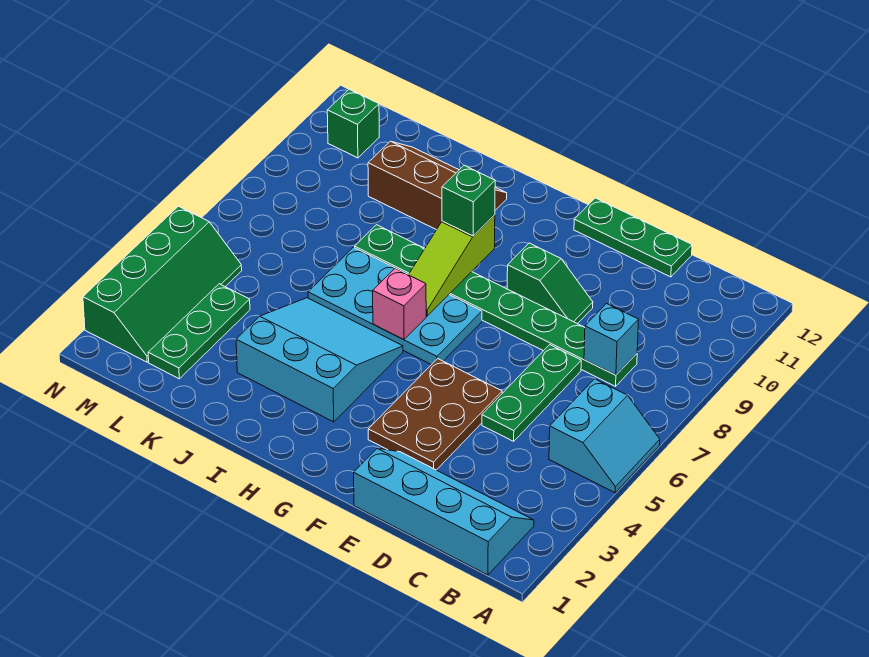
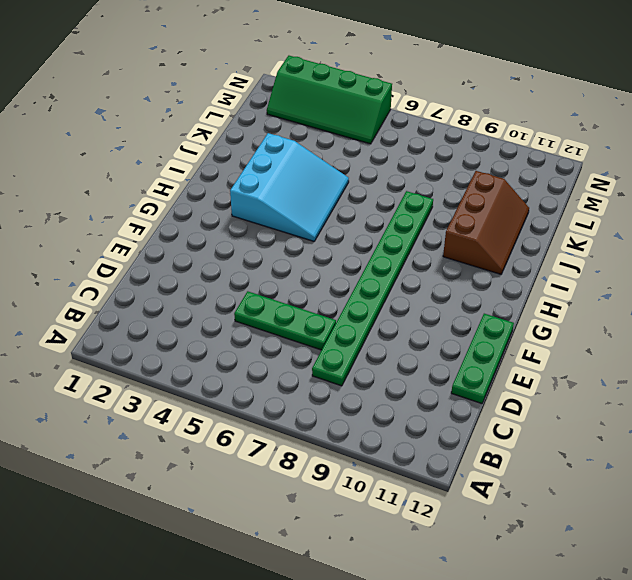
none -> cyan slope A5:B6 level 1 top B
none -> cyan slope B1:E2 level 1 top 1
none -> brown plate E3:F5 level 1

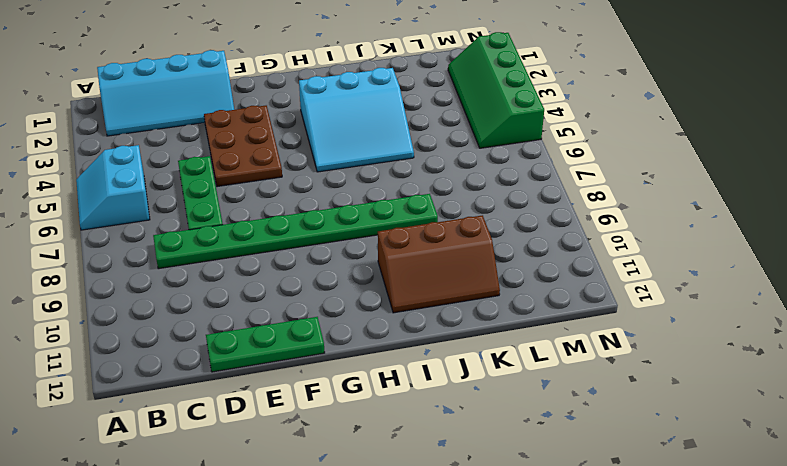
none -> green slope E9:F9 level 1 top F
none -> cyan plate G6:J7 level 1
none -> green plate L2:L4 level 1

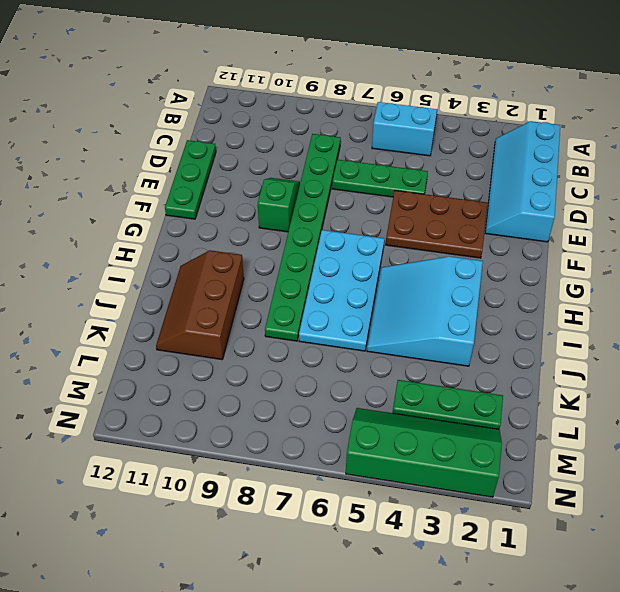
none -> green brick M11 level 1
none -> cyan brick C8 level 2
none -> pink brick H6 level 2

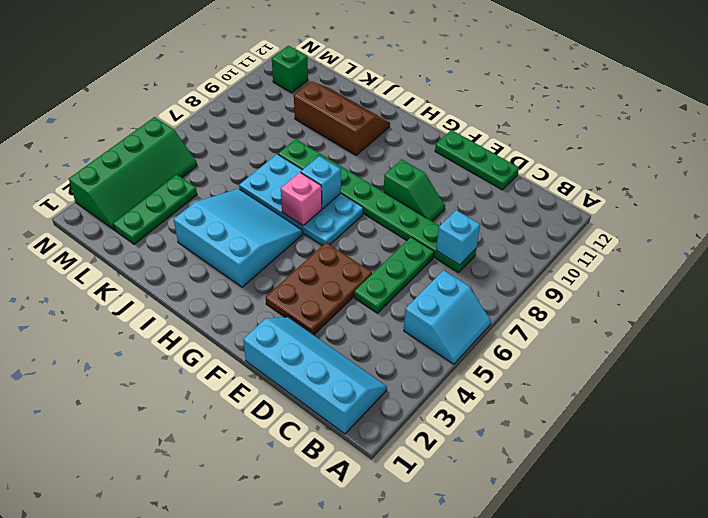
cyan brick H7 level 2 -> lime slope H7:H9 level 2 top 9
none -> green brick H9 level 3

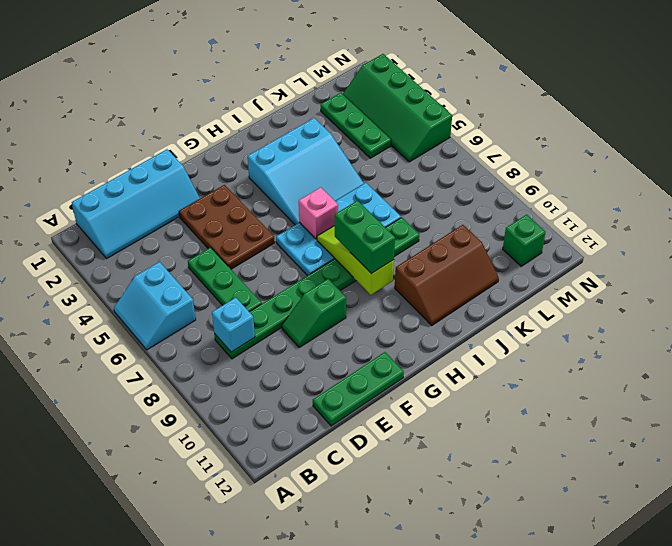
green brick H8:H9 level 3 -> green brick H9 level 3

